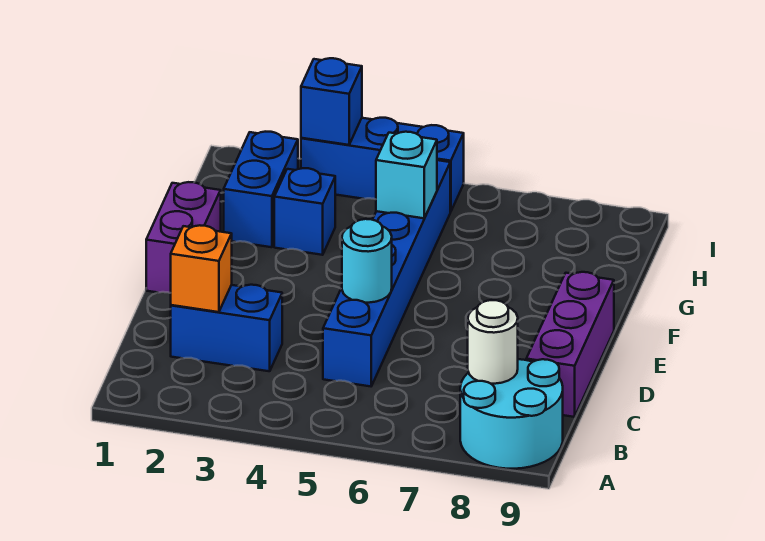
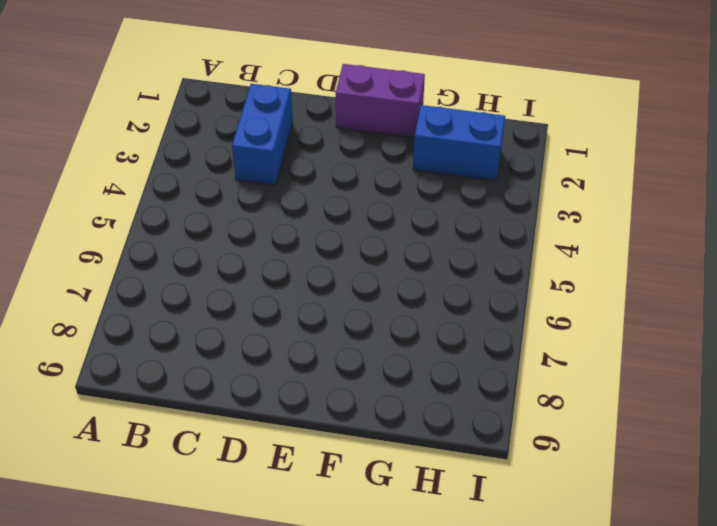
none -> cyan round brick A8:B9 level 1
none -> blue brick C5:H5 level 1
none -> purple brick C9:E9 level 1

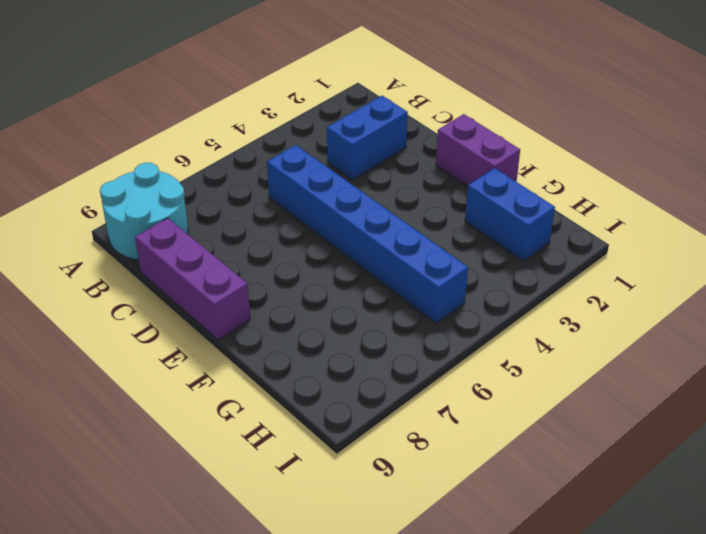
none -> blue brick G3 level 1
none -> blue brick I3:I5 level 1
none -> white round brick B8 level 2

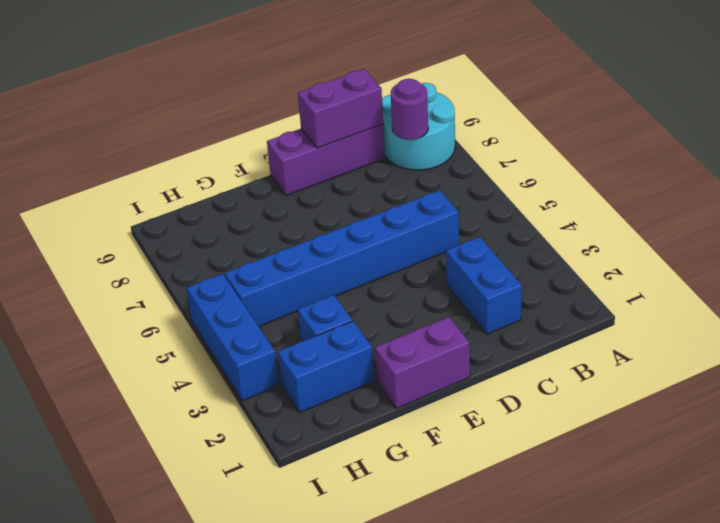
purple round brick B8 level 2 -> white round brick B8 level 2
purple brick C9:D9 level 2 -> none
none -> orange brick C2 level 2
none -> cyan round brick D5 level 2
none -> cyan brick G5 level 2

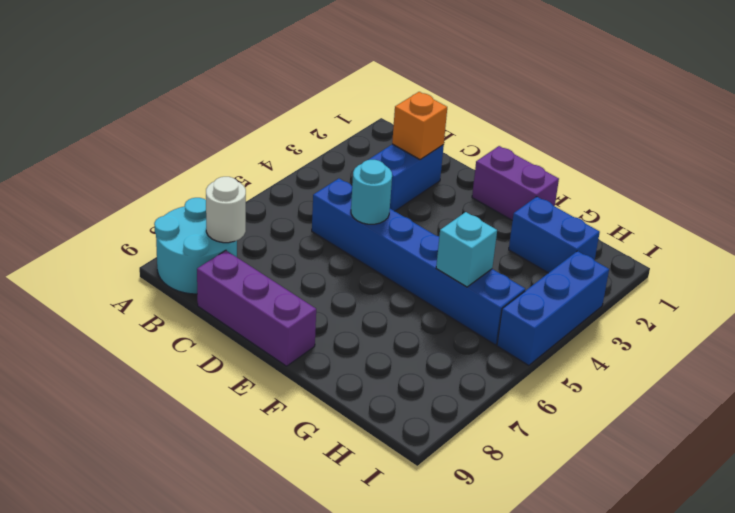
none -> blue brick G3 level 1
none -> blue brick I3 level 2

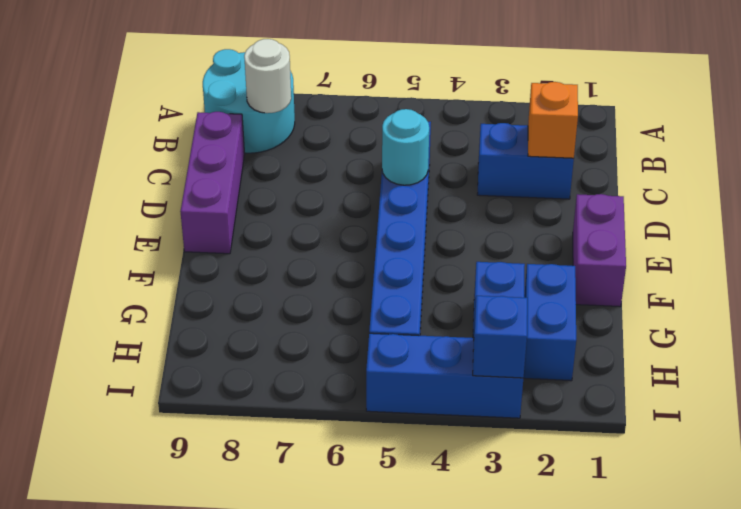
none -> cyan brick G5 level 2

